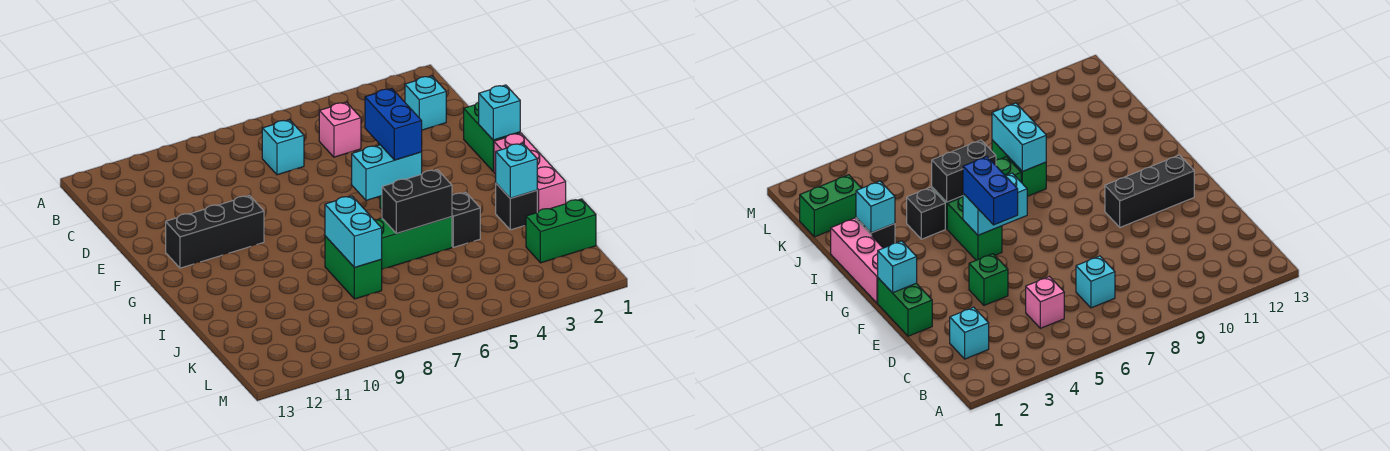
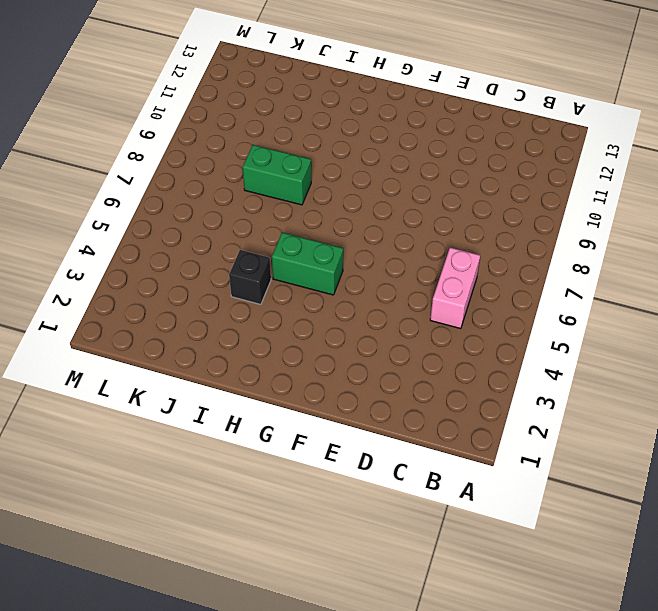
pink brick C5:C6 level 1 -> pink brick C5 level 1
none -> cyan brick C2 level 1
none -> cyan brick C7 level 1
none -> green brick E1:F1 level 1

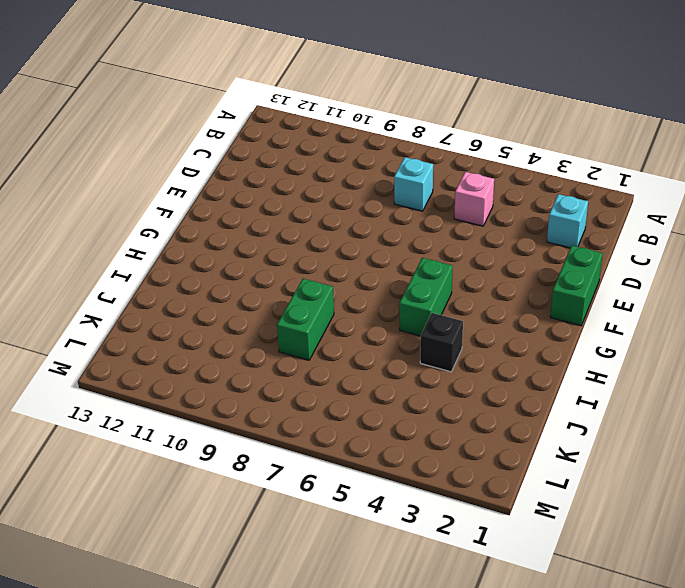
none -> green brick E4 level 1
none -> black brick F10:F12 level 1
none -> pink brick G1:I1 level 1

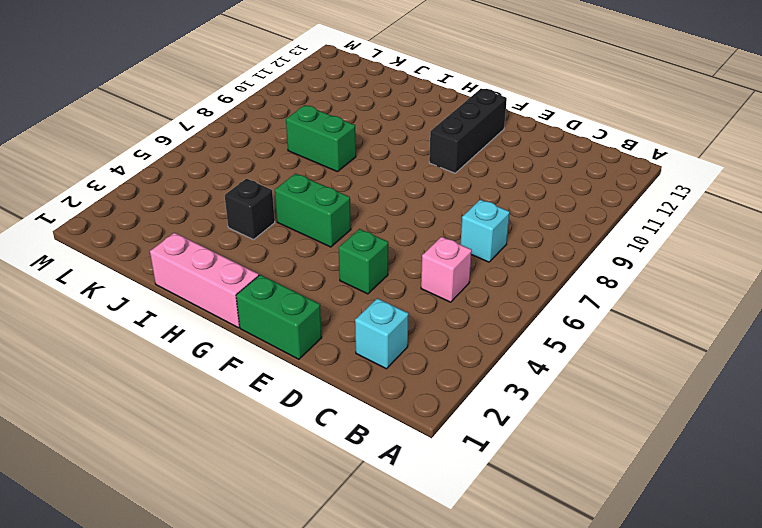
none -> black brick I2 level 1
none -> green brick I5:I7 level 1
none -> green brick K1:K2 level 1

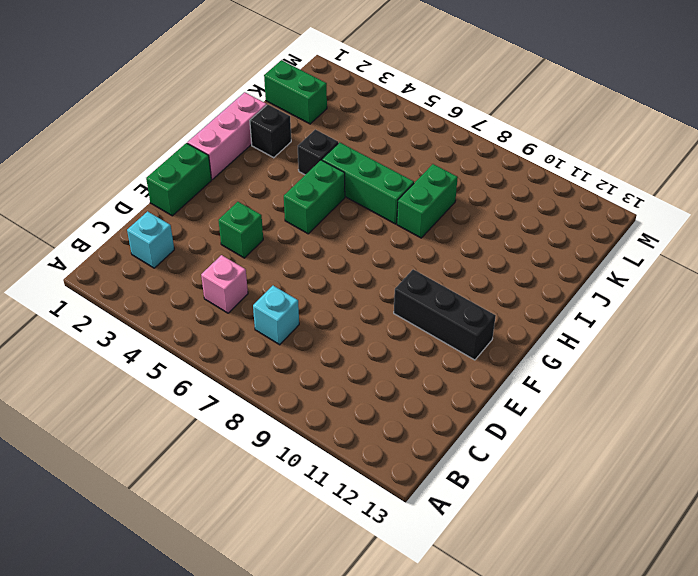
none -> cyan brick F1 level 2
none -> cyan brick G5:G6 level 2
none -> cyan brick I2 level 2

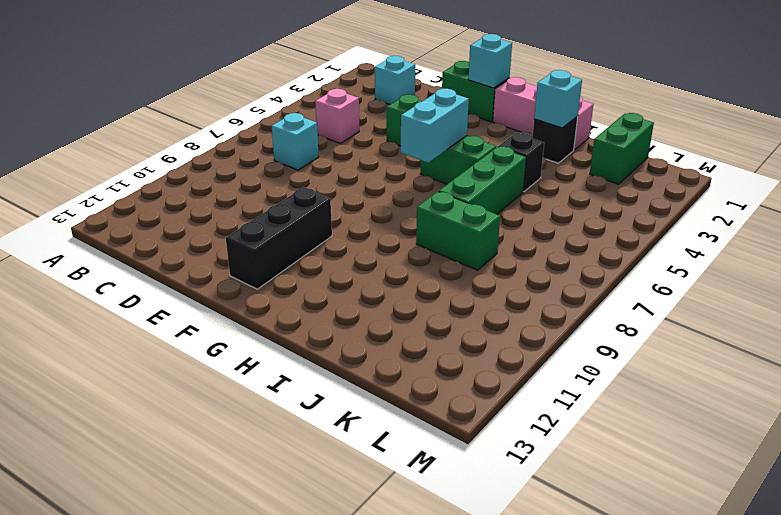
none -> black brick I5:I6 level 2
none -> cyan brick I8:J8 level 2
none -> blue brick F5:G5 level 3

